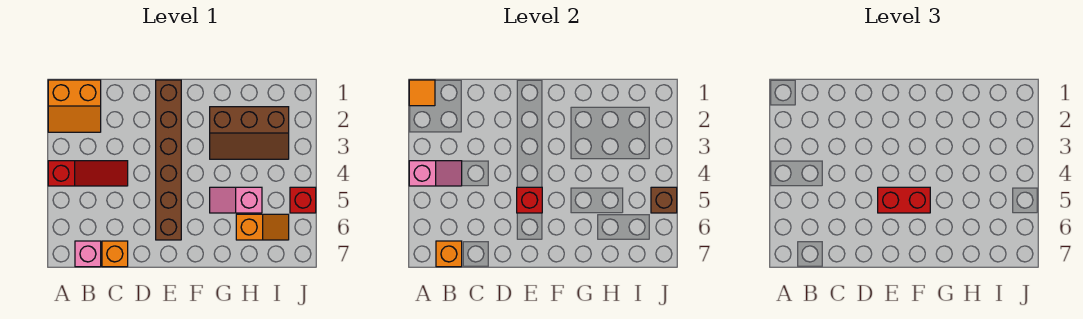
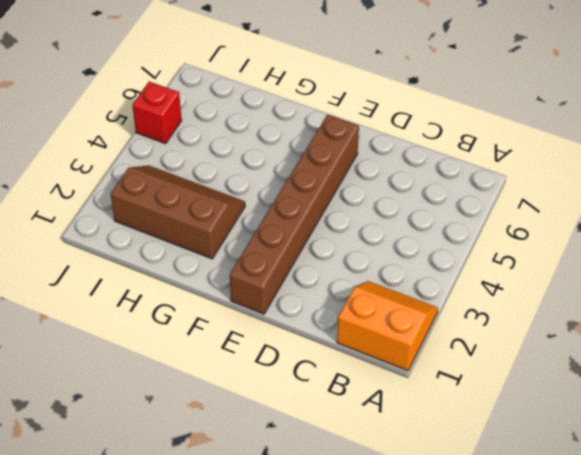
none -> red slope A4:C4 level 1 top A
none -> pink brick B7 level 1
none -> orange brick C7 level 1

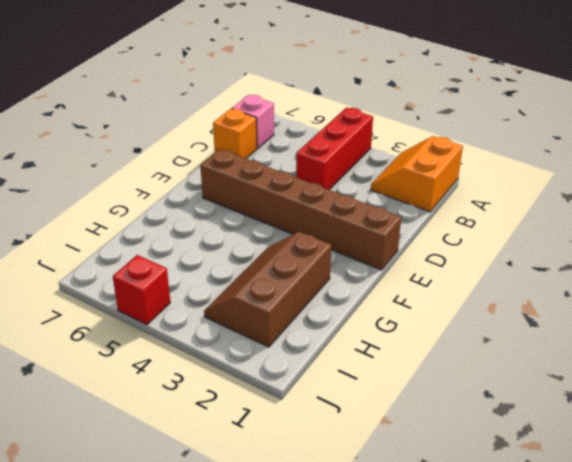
red brick A4:C4 level 1 -> red slope A4:C4 level 1 top A
none -> pink slope G5:H5 level 1 top H
none -> orange slope H6:I6 level 1 top H
none -> orange tile A1 level 2

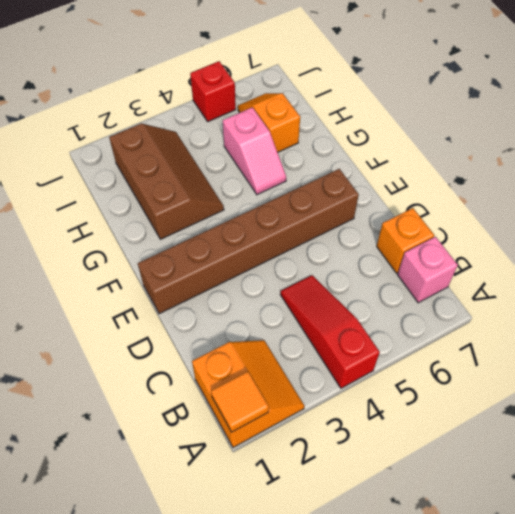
none -> pink slope A4:B4 level 2 top A
none -> orange brick B7 level 2
none -> red brick E5 level 2

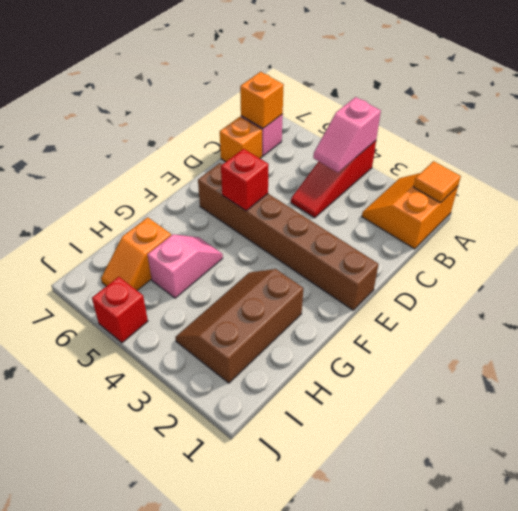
none -> brown brick J5 level 2
none -> red brick E5:F5 level 3

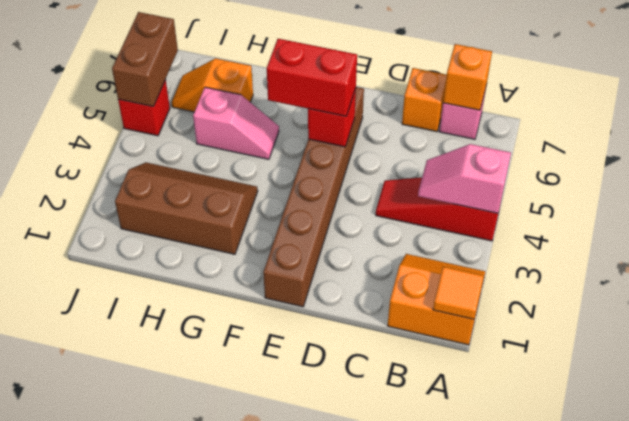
brown brick J5:J6 level 2 -> brown brick J5 level 2

